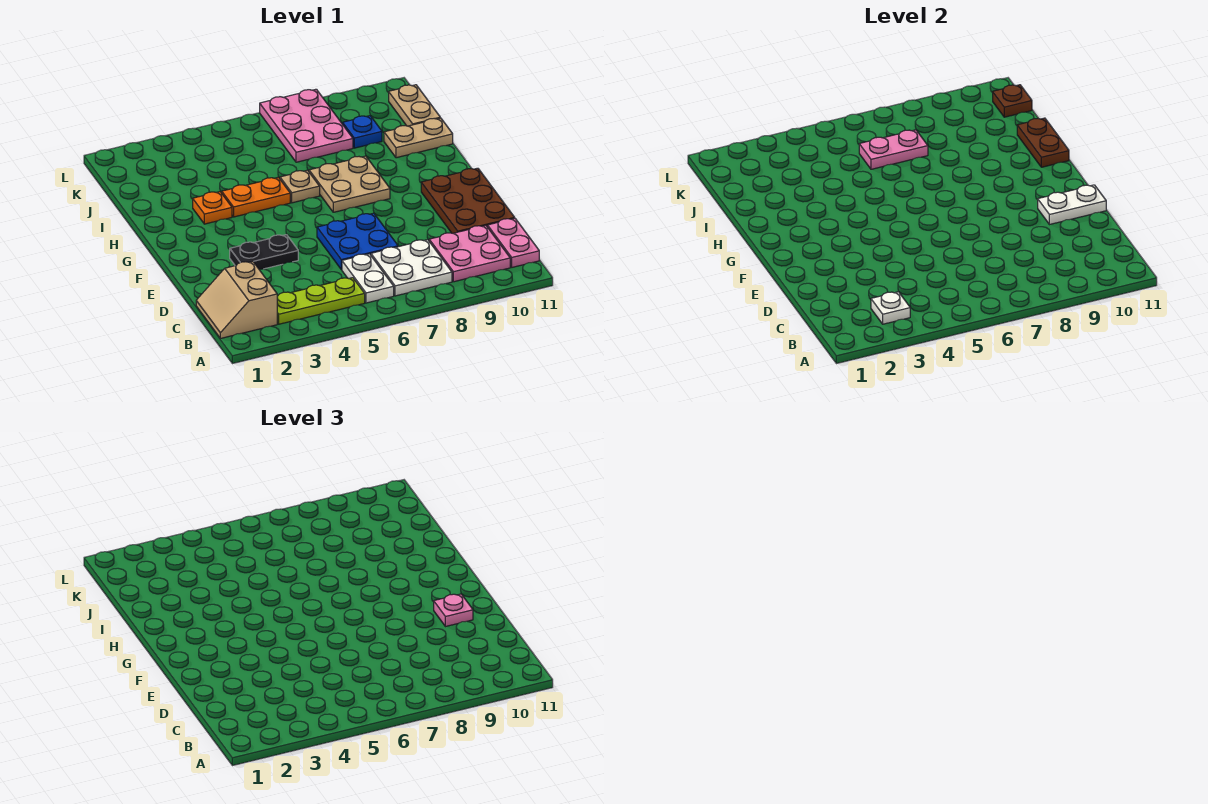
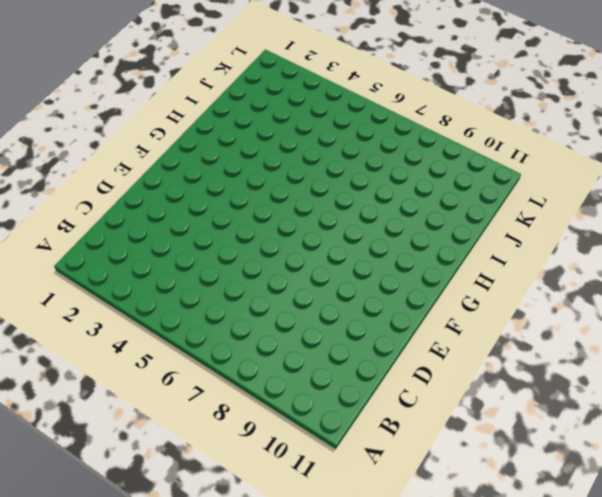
none -> tan slope B1:C2 level 1 top 2
none -> lime plate B3:B5 level 1
none -> white plate B6:C6 level 1

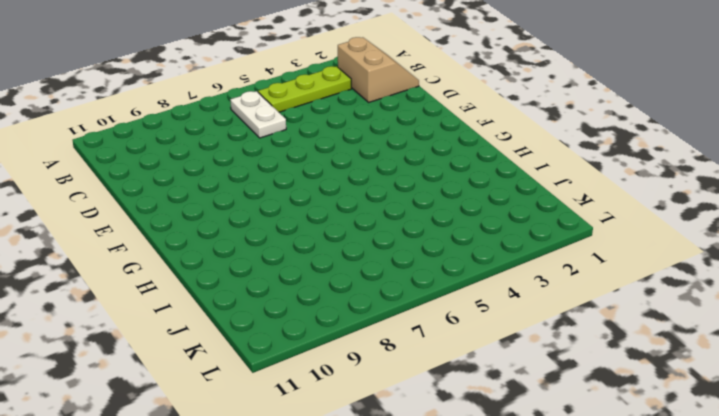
none -> white plate B7:C8 level 1
none -> pink plate B9:C10 level 1
none -> pink plate B11:C11 level 1

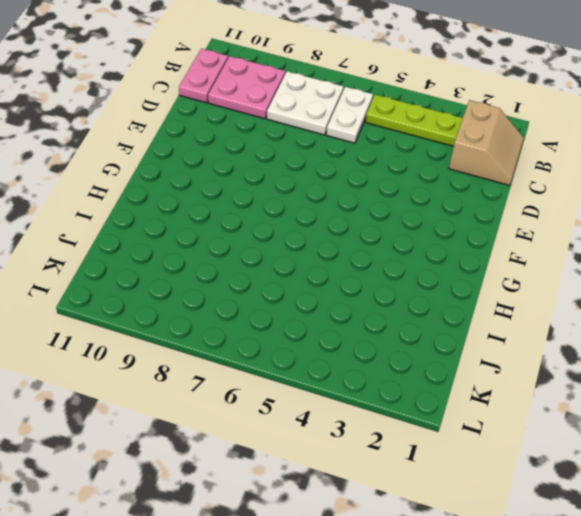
none -> blue plate D6:E7 level 1
none -> brown plate D10:F11 level 1
none -> black plate E3:E4 level 1

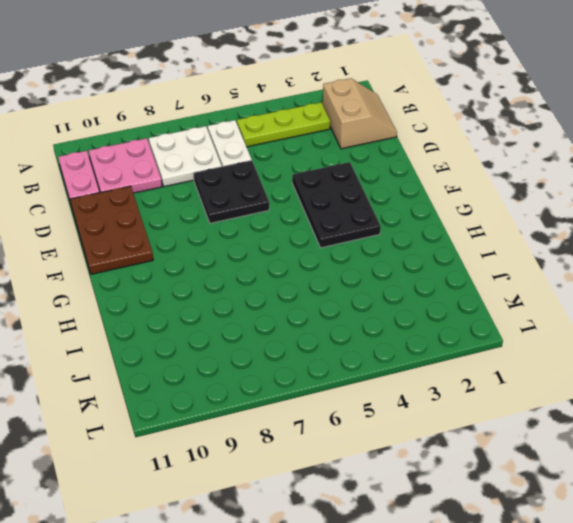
black plate D6:E7 level 1 -> blue plate D6:E7 level 1
black plate E3:G4 level 1 -> black plate E3:E4 level 1
none -> tan plate G7:H8 level 1
none -> orange plate H3 level 1
none -> orange plate H4:H5 level 1

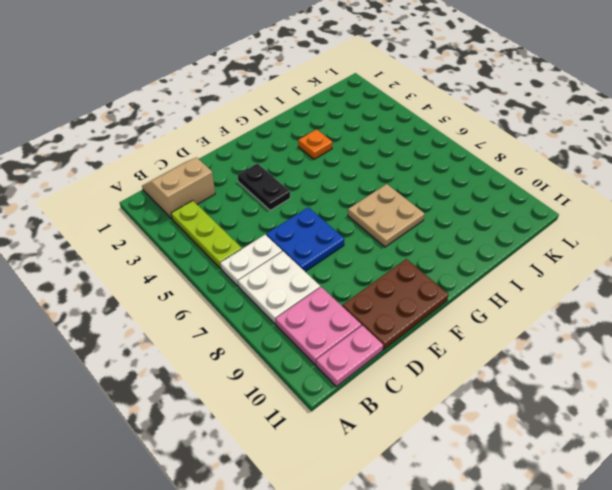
none -> orange plate H4:H5 level 1
none -> tan plate H6 level 1
none -> tan plate I10:I11 level 1

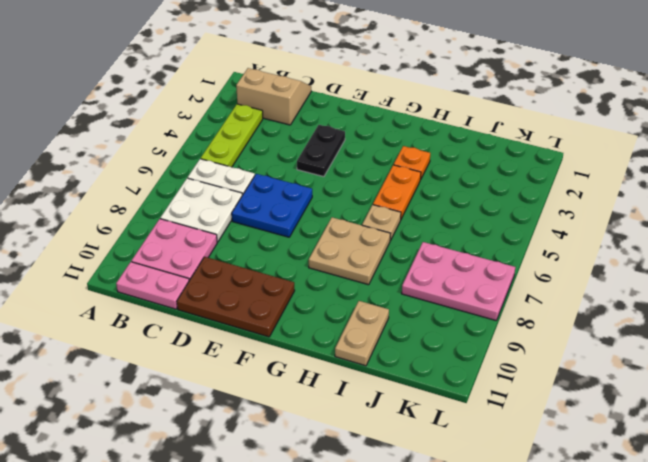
none -> blue plate J9 level 1
none -> tan plate J11:K11 level 1
none -> white plate B3 level 2

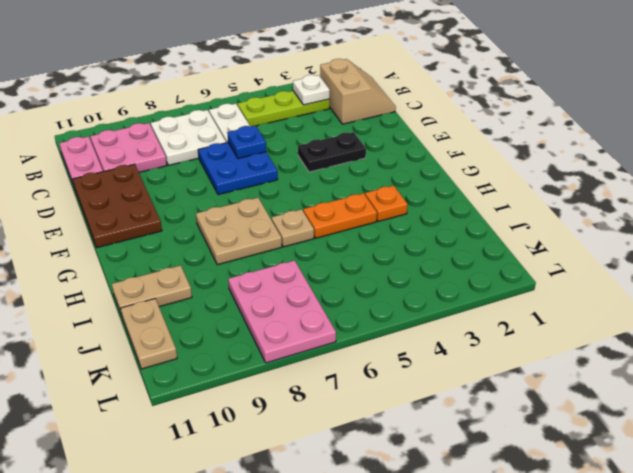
blue plate D6 level 2 -> blue plate J9 level 1
none -> white plate E10:E11 level 2
none -> brown plate H11:I11 level 2
none -> pink plate J6:J7 level 2

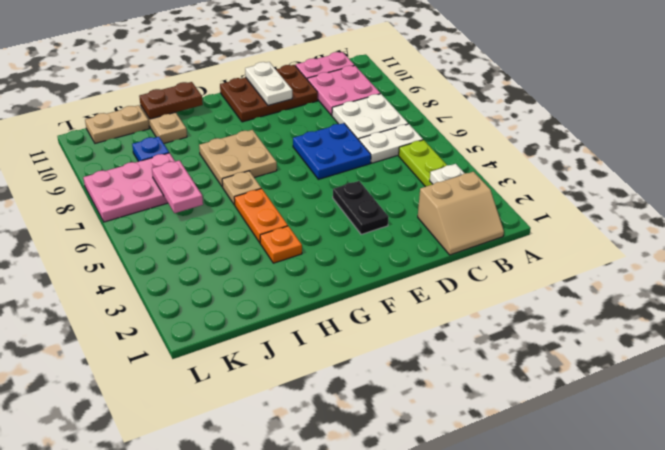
none -> brown plate K11 level 2
none -> pink plate E10 level 3

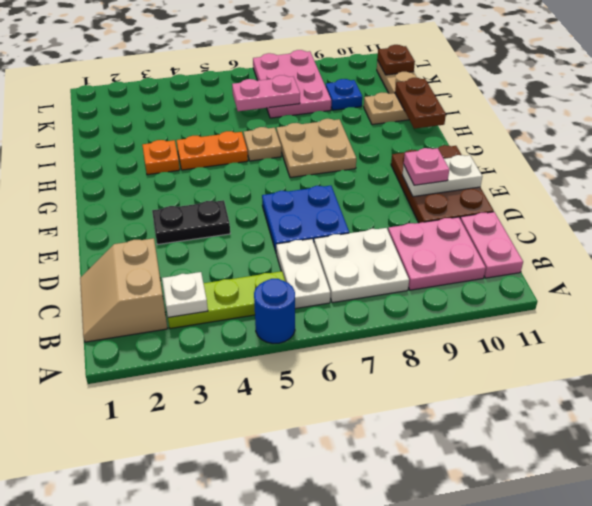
blue round brick A5 level 1 -> none

